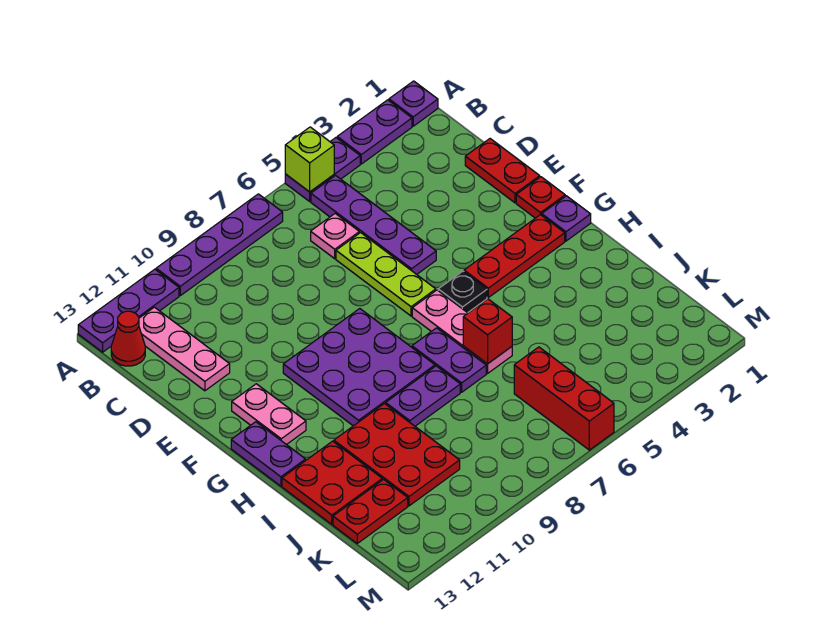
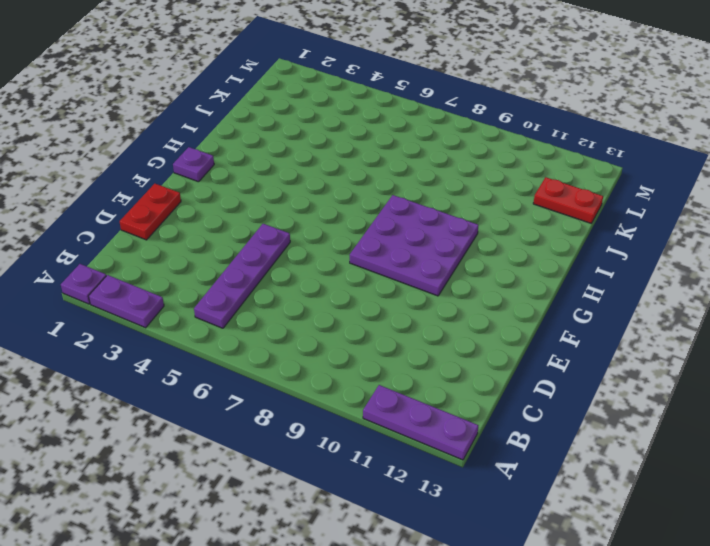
none -> purple plate A4:A5 level 1
none -> purple plate A7:A10 level 1
none -> pink plate B12:D12 level 1

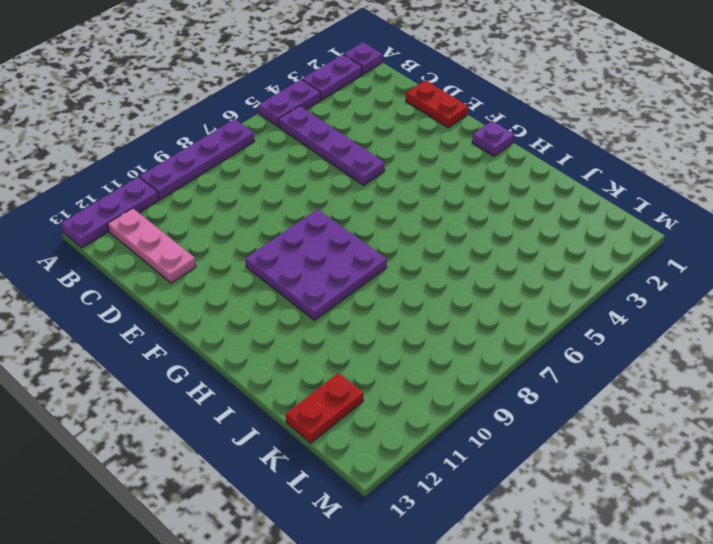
none -> red cone B13 level 1
none -> pink plate C6 level 1
none -> lime plate D6:F6 level 1

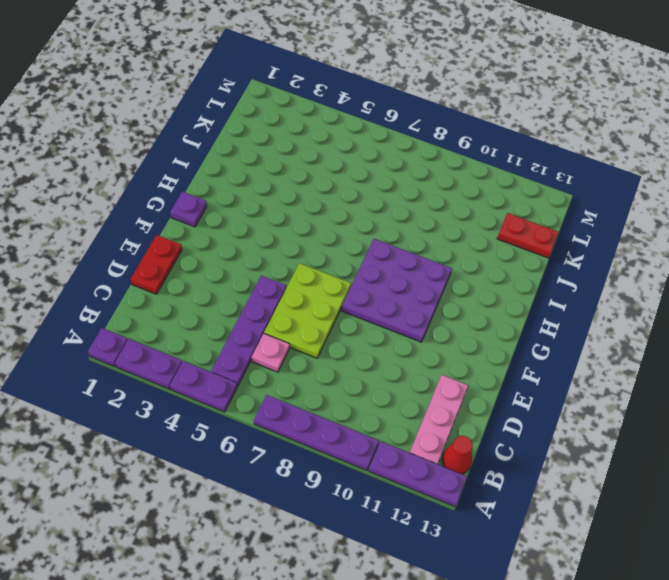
lime plate D6:F7 level 1 -> lime plate D6:F6 level 1
none -> red plate F1 level 1
none -> pink plate F12:G12 level 1
none -> red plate G2:G4 level 1

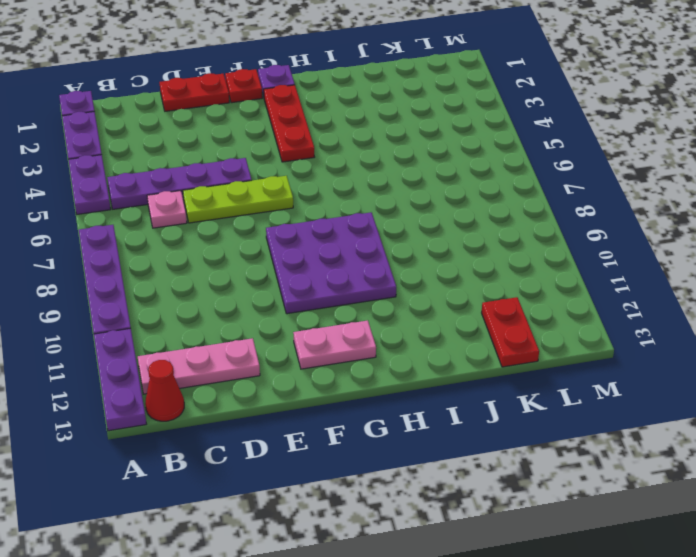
none -> black plate G5 level 1
none -> pink plate G6:I6 level 1
none -> purple plate G13:H13 level 1

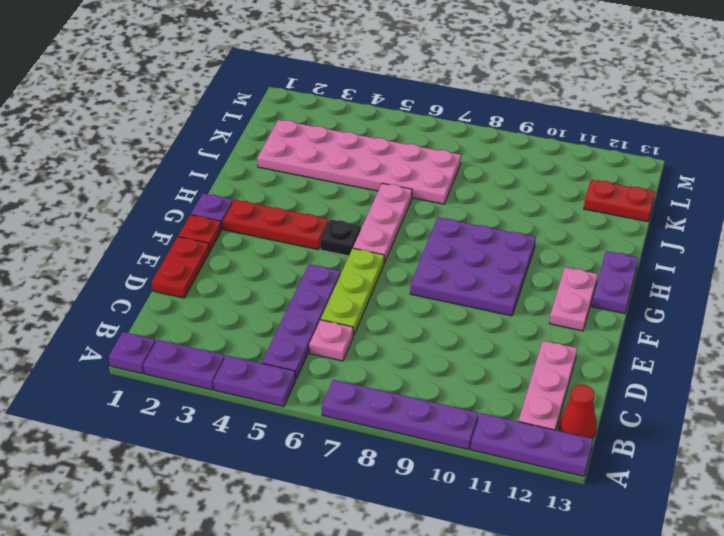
pink plate J2:K7 level 1 -> red brick K6:M6 level 1
none -> purple plate H7:I7 level 1
none -> purple plate I8:I9 level 1
none -> red plate I10:K11 level 1

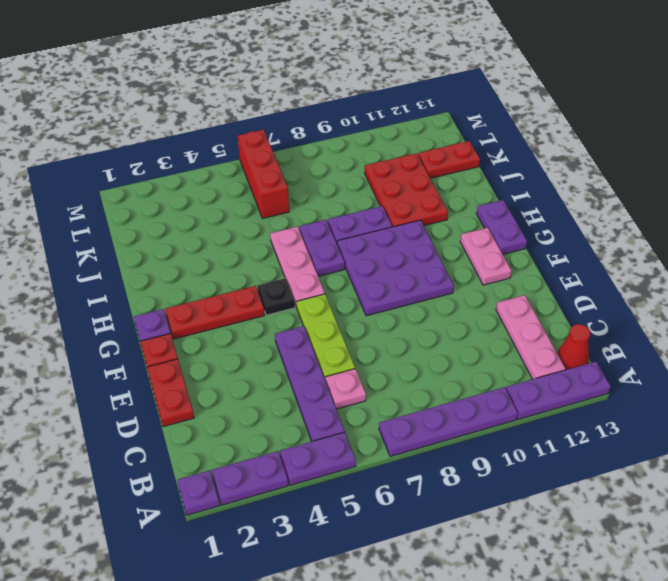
none -> red plate I12:J13 level 1
none -> lime brick A5 level 2
none -> red brick I6 level 2

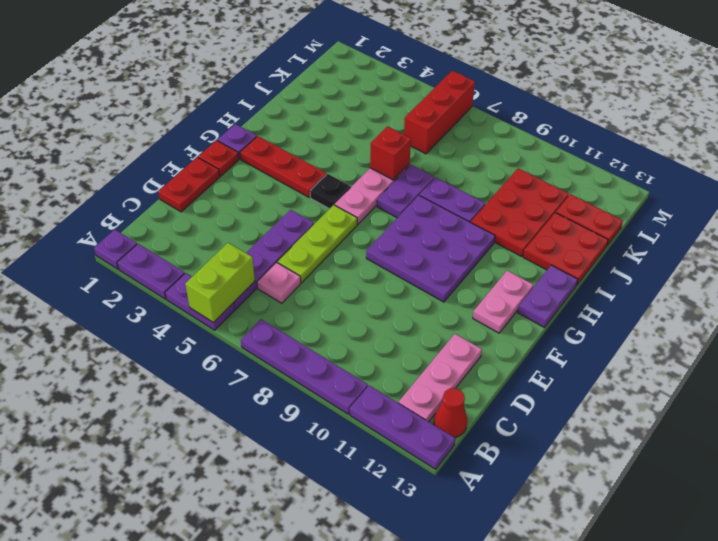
lime brick A5:B5 level 2 -> lime brick A5 level 2

